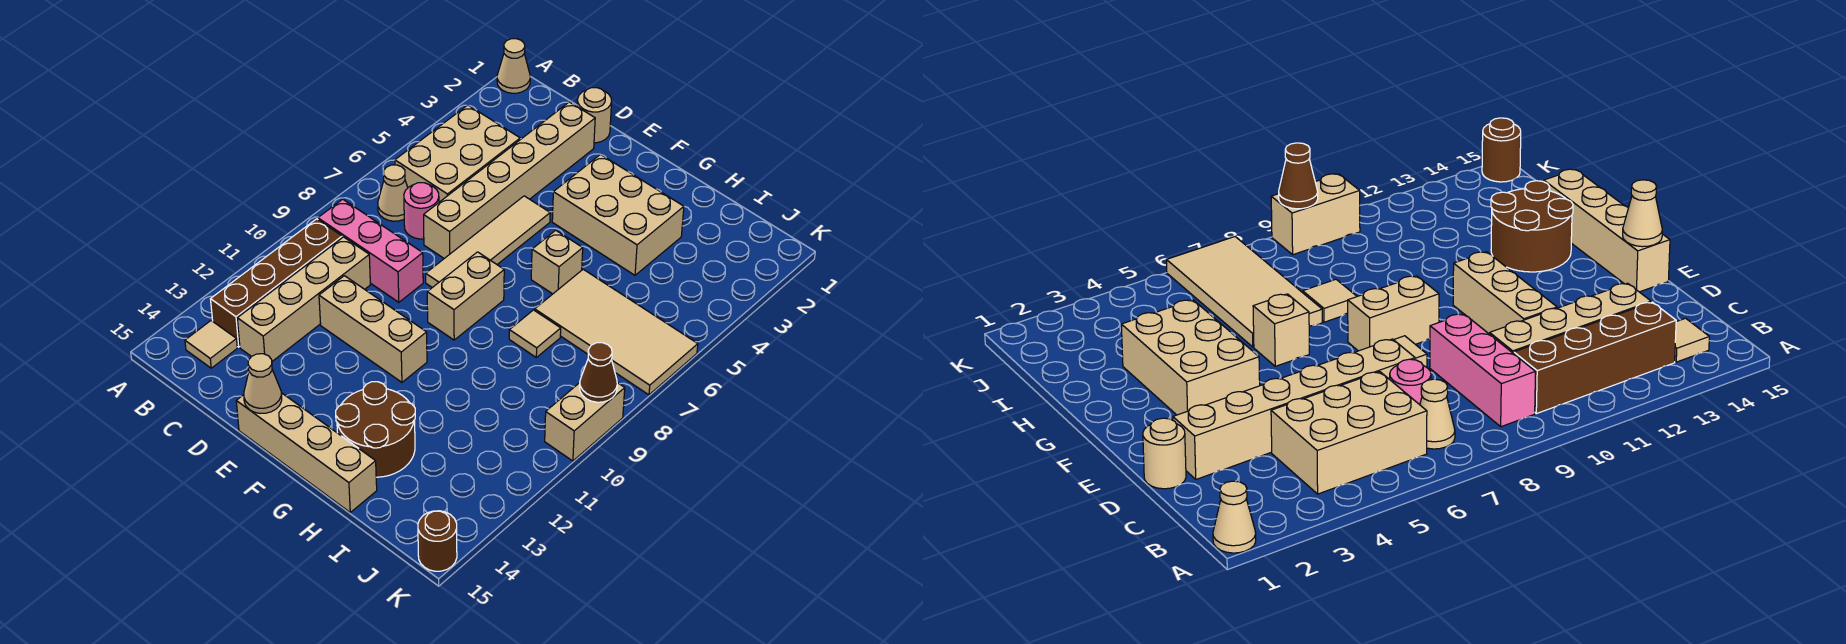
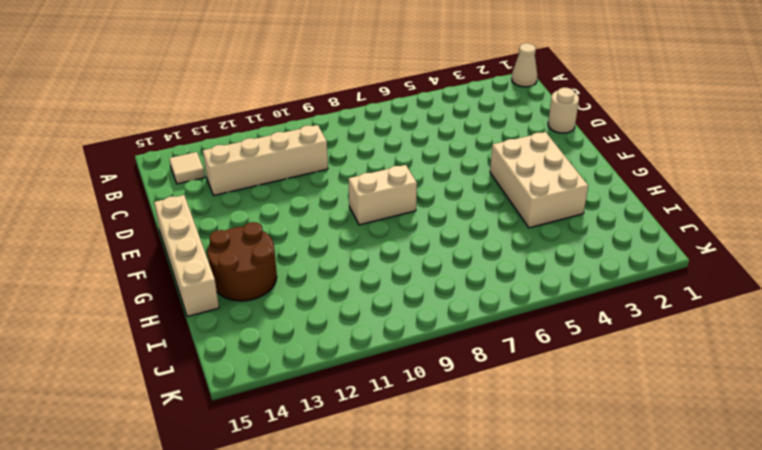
none -> tan brick B4:C6 level 1
none -> tan cone B7 level 1
none -> pink brick B9:D9 level 1

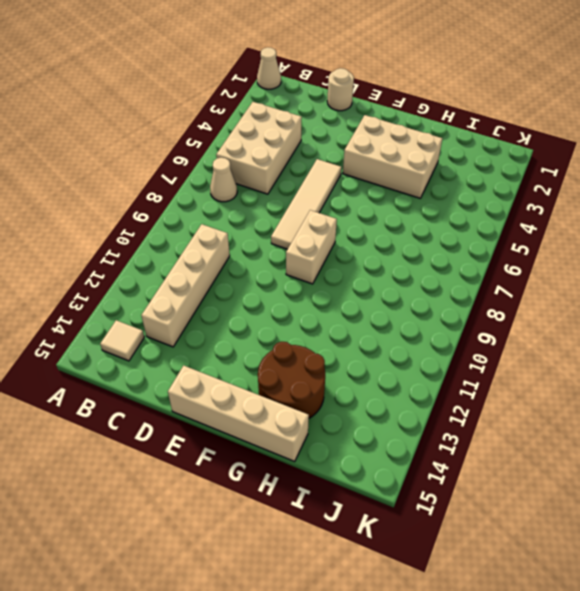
none -> pink brick B9:D9 level 1
none -> brown brick B10:B13 level 1
none -> pink round brick C7 level 1

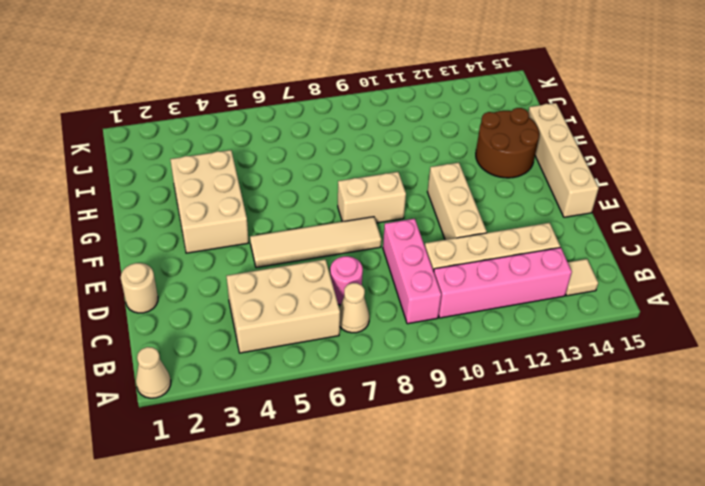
pink brick B10:B13 level 1 -> brown brick B10:B13 level 1
none -> tan brick D2:D7 level 1
none -> tan brick G6 level 1
none -> tan tile H6:K7 level 1

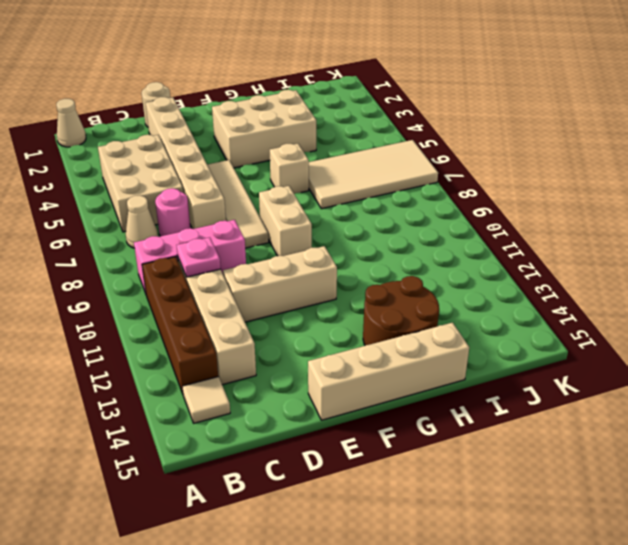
pink plate C10 level 2 -> none
none -> tan tile H8 level 1
none -> tan brick K9:K10 level 1
none -> brown round brick K15 level 1

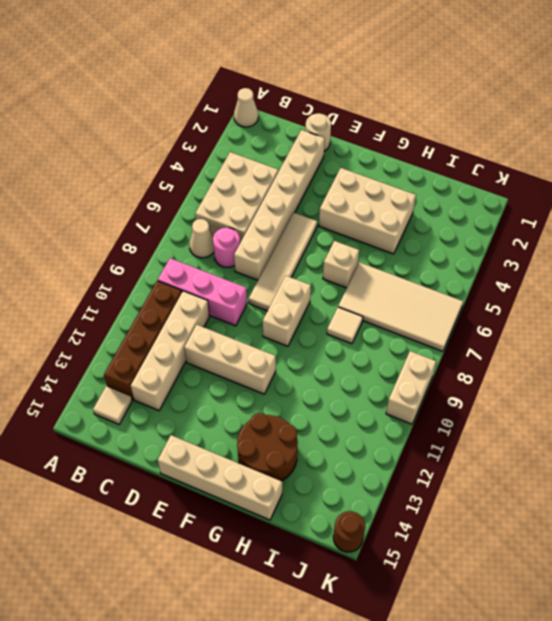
none -> tan cone E15 level 2
none -> brown cone K9 level 2

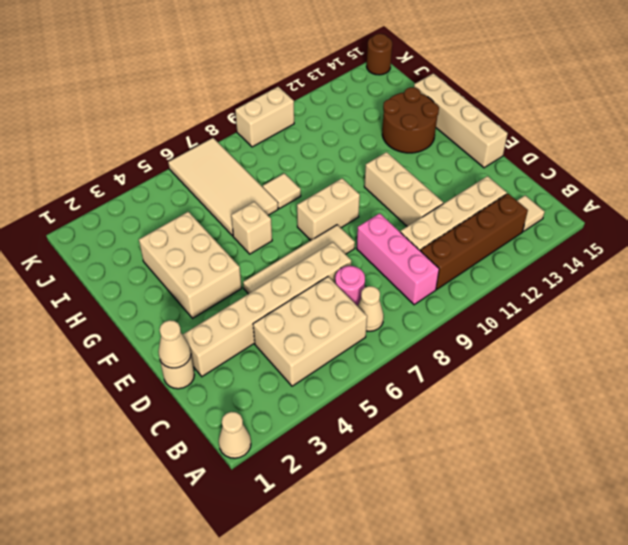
tan cone D1 level 2 -> tan cone E15 level 2
none -> brown cone K9 level 2

